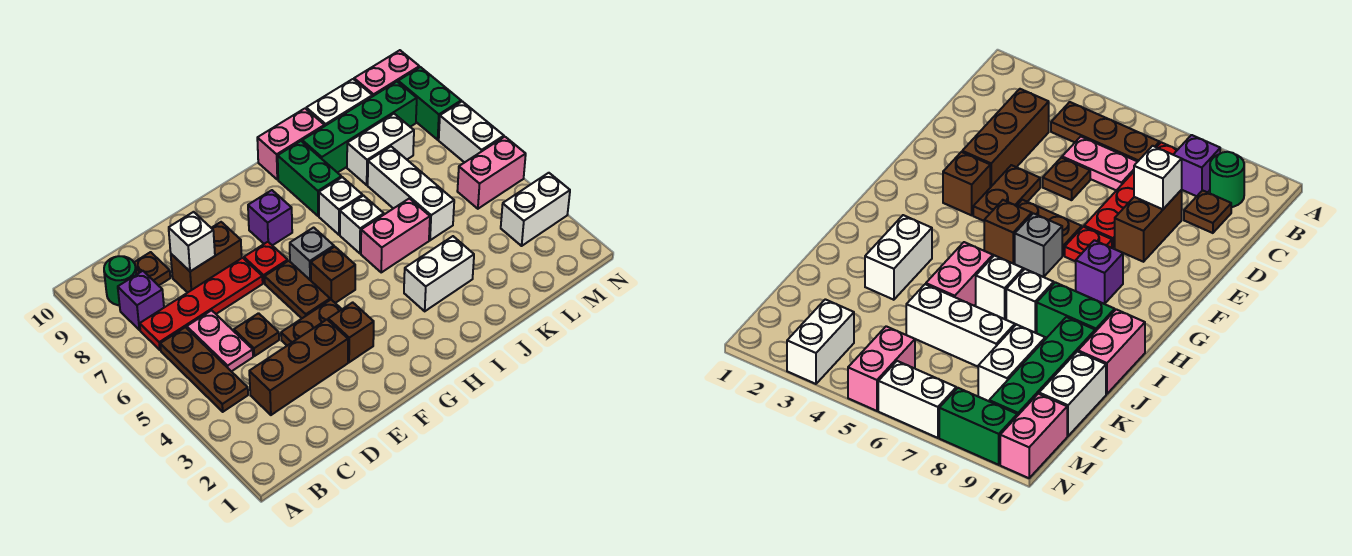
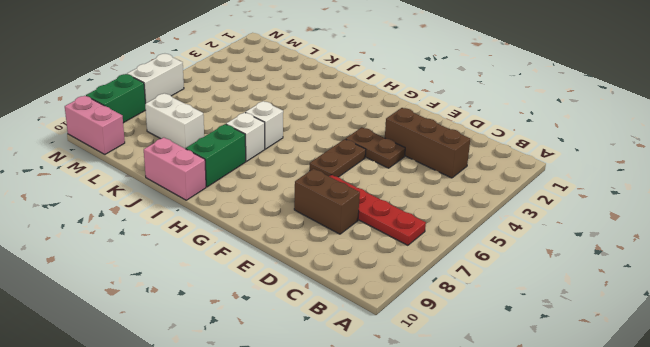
none -> brown plate B4:B6 level 1
none -> purple brick B8 level 1
none -> green round brick B9 level 1
none -> pink plate C5:C6 level 1

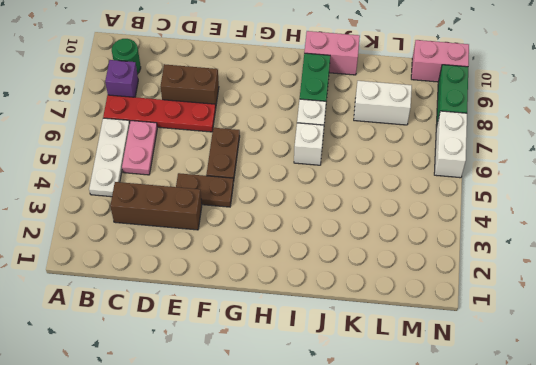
white plate B4:B6 level 1 -> brown plate B4:B6 level 1
none -> brown plate C9 level 1
none -> brown plate D5 level 1
none -> brown brick F3 level 1
none -> red plate F7 level 1

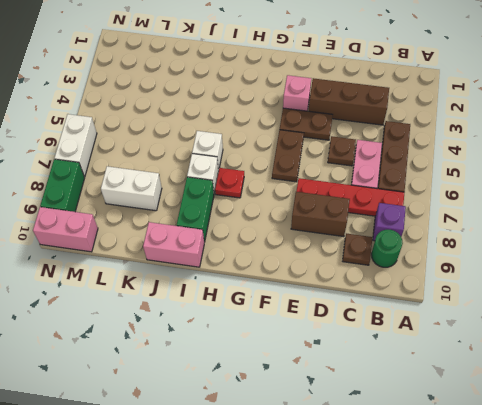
pink brick F3 level 1 -> brown brick F3 level 1
red plate H7 level 1 -> red plate F7 level 1
none -> brown brick G5 level 1
none -> grey brick G6 level 1
none -> purple brick G8 level 1
none -> white brick I3:J3 level 1

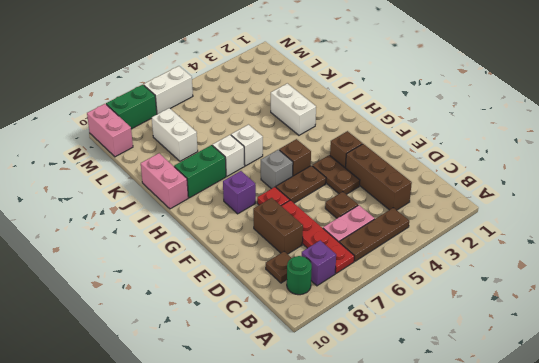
none -> pink brick I5:J5 level 1
none -> green brick J9:M9 level 1
none -> white brick K5:K7 level 1
none -> white brick K10:L10 level 1

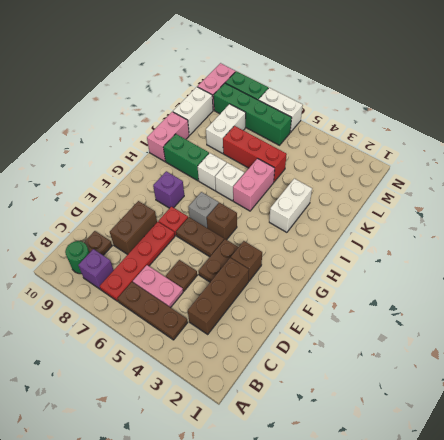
red brick K5:K7 level 1 -> white brick K5:K7 level 1
green brick M6:M9 level 1 -> green brick J9:M9 level 1
none -> white brick M3:N3 level 1
none -> pink brick M5:N5 level 1
none -> white brick D8 level 2

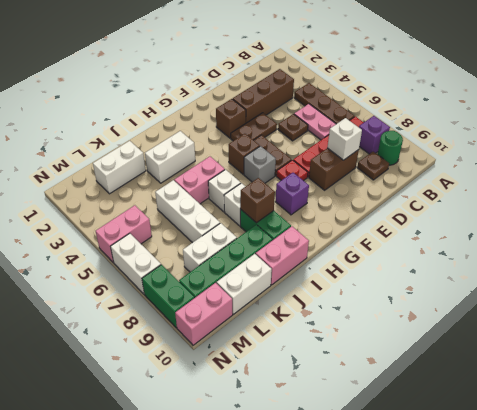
brown brick I8 level 2 -> none
white brick K2:L2 level 1 -> white brick M3:N3 level 1

